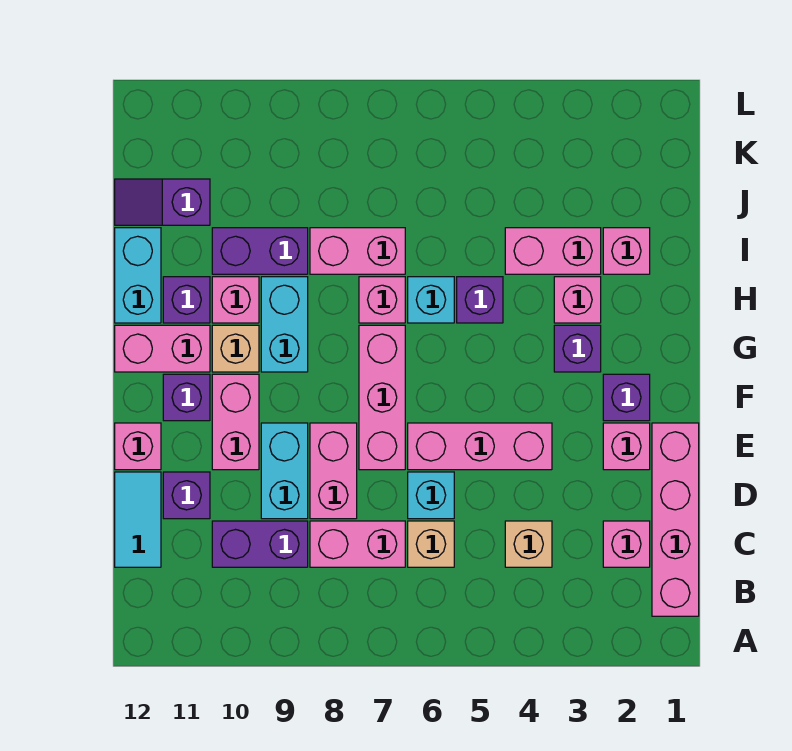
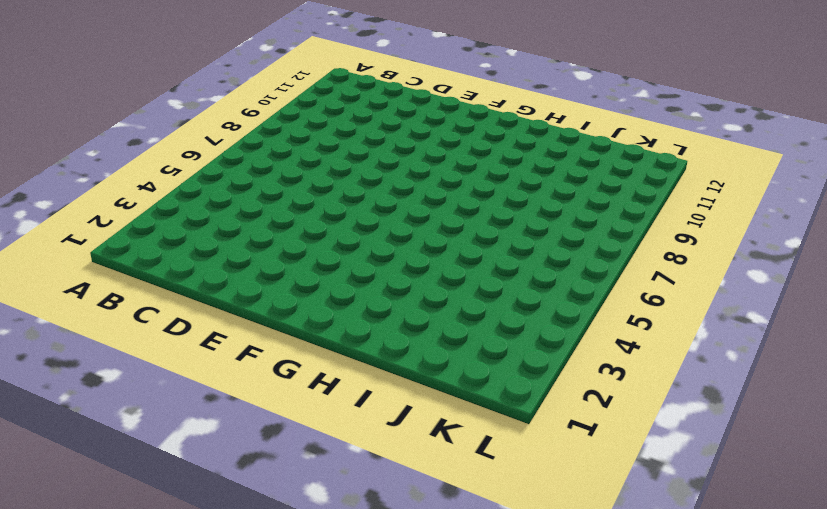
none -> pink brick B1:E1 level 1
none -> pink brick C2 level 1
none -> tan brick C4 level 1
none -> tan brick C6 level 1

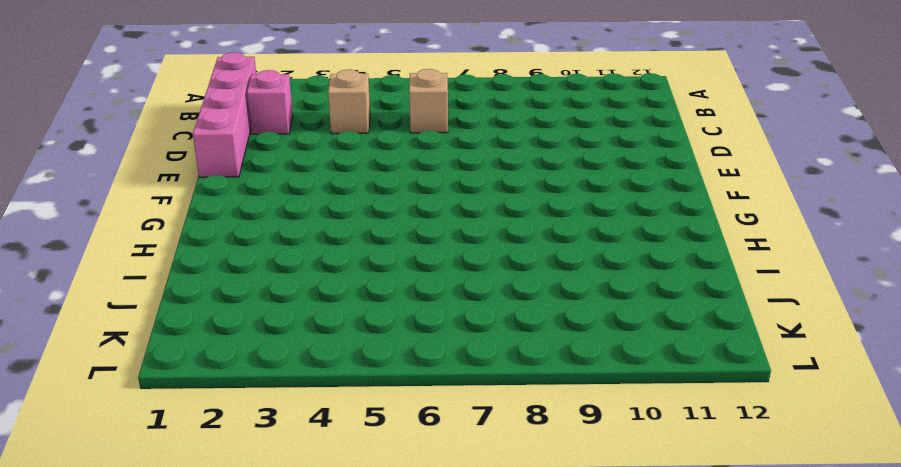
none -> pink brick C7:C8 level 1
none -> purple brick C9:C10 level 1
none -> cyan tile C12:D12 level 1
none -> cyan brick D6 level 1

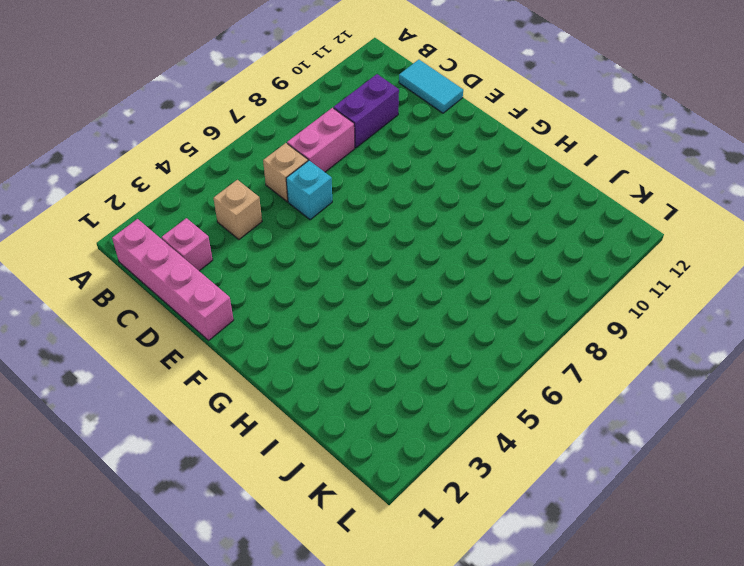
none -> pink brick D8:E8 level 1
none -> cyan brick D9:E9 level 1
none -> purple brick D11 level 1
none -> pink brick E2 level 1

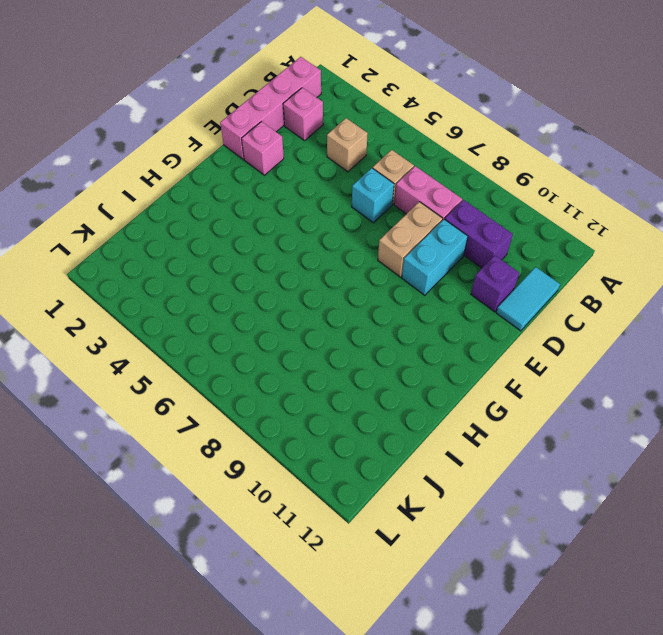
tan brick D8:E8 level 1 -> pink brick D8:E8 level 1
none -> pink brick E4:E6 level 1
none -> pink brick E7:G7 level 1
none -> pink brick E10:F10 level 1
none -> pink brick E12 level 1

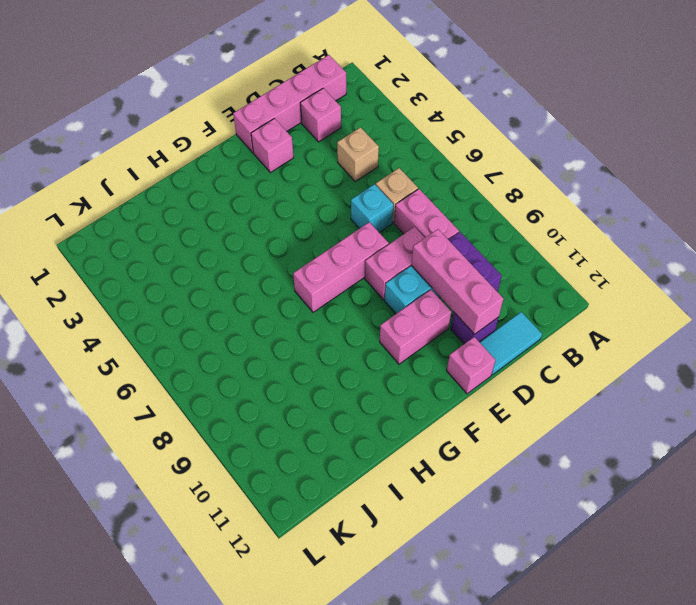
pink brick D9:D11 level 2 -> pink brick E4:E6 level 1
none -> purple brick F2 level 1
none -> purple brick F11 level 1
none -> purple brick G3 level 1
none -> cyan brick G9:H9 level 1

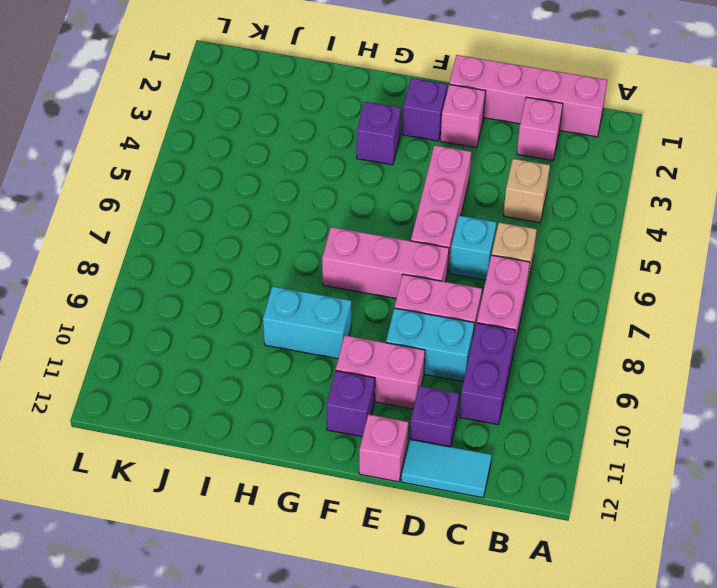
none -> tan brick G10 level 1
none -> pink brick G11:G12 level 1
none -> pink brick H3 level 1
none -> purple brick H5 level 1

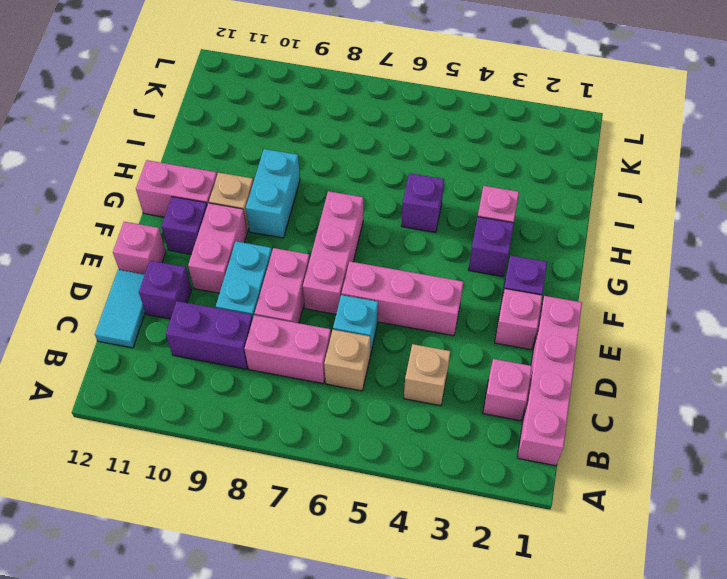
none -> cyan brick H6 level 1
none -> pink brick H7 level 1
none -> pink brick H10 level 1
none -> purple brick H11 level 1

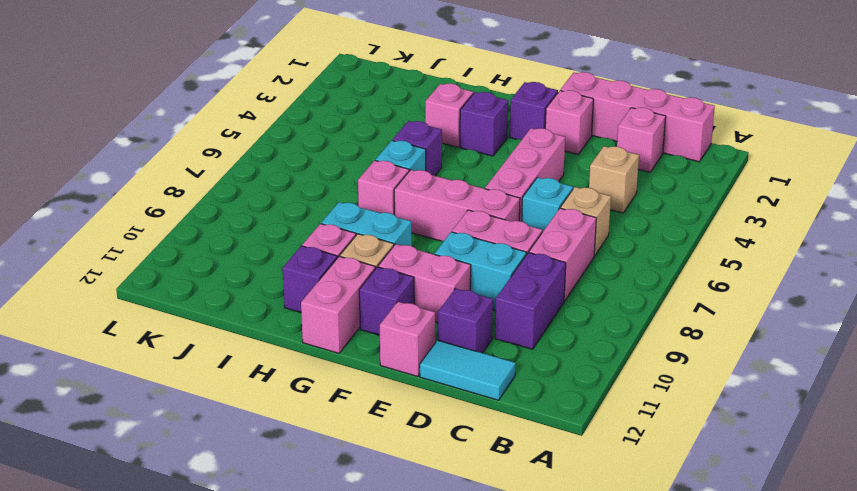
none -> cyan brick H12:I12 level 1
none -> pink brick I2 level 1
none -> pink brick I3:I4 level 1
none -> pink brick I7:I8 level 1

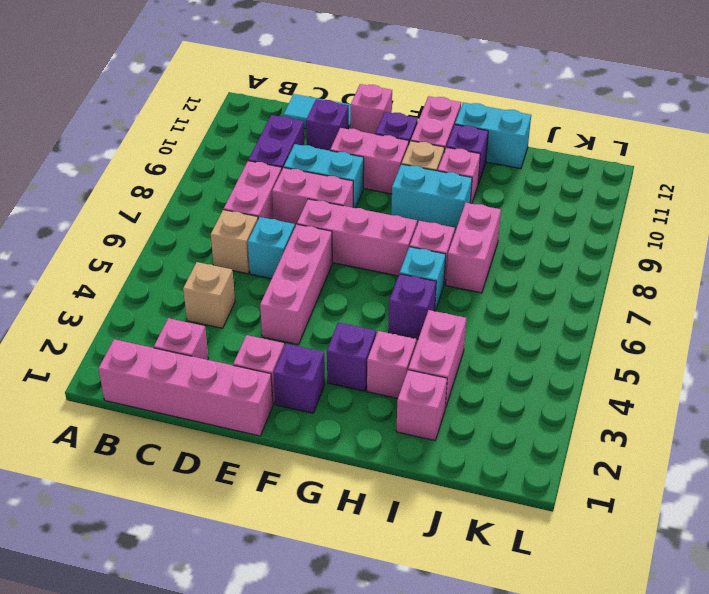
none -> purple brick I9:I10 level 1
none -> purple slope J11:J12 level 1 top 11

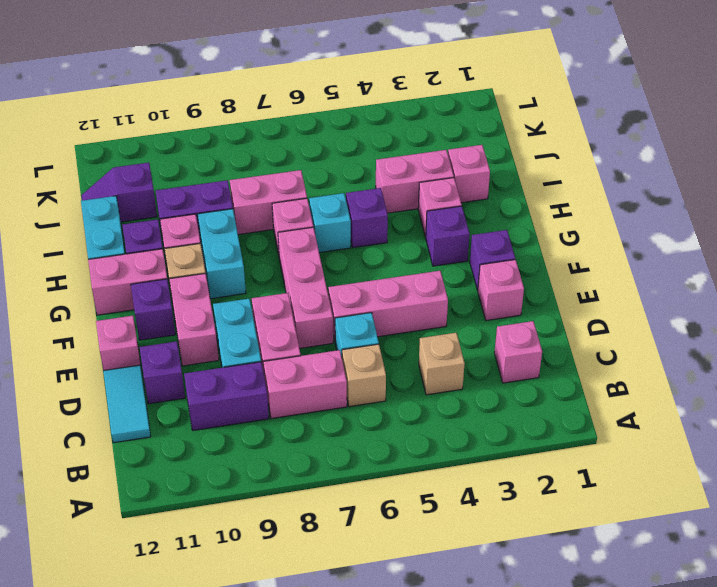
none -> pink brick B1:E1 level 1

